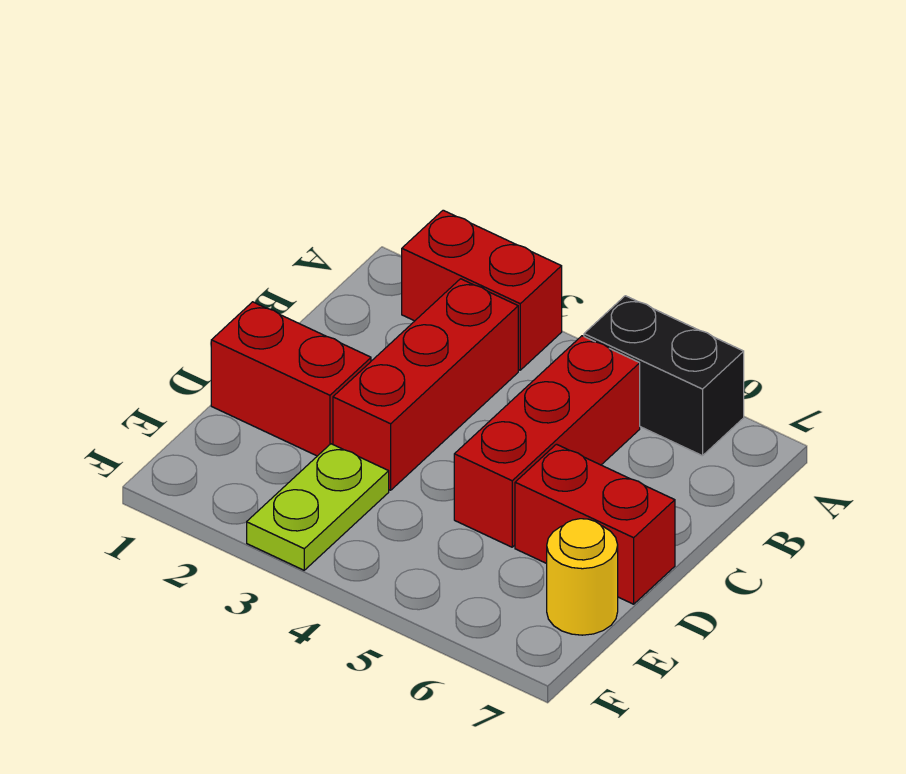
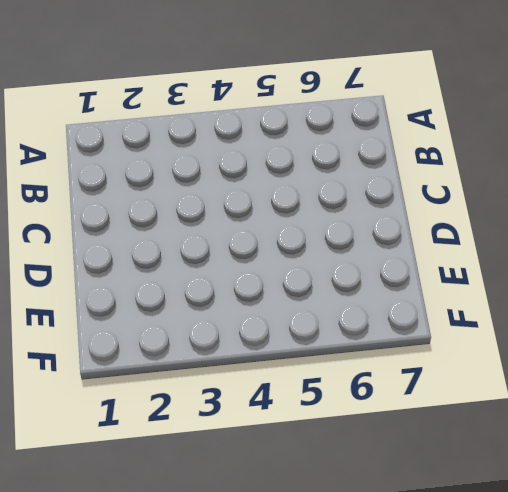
none -> red brick A2:A3 level 1
none -> black brick A5:A6 level 1

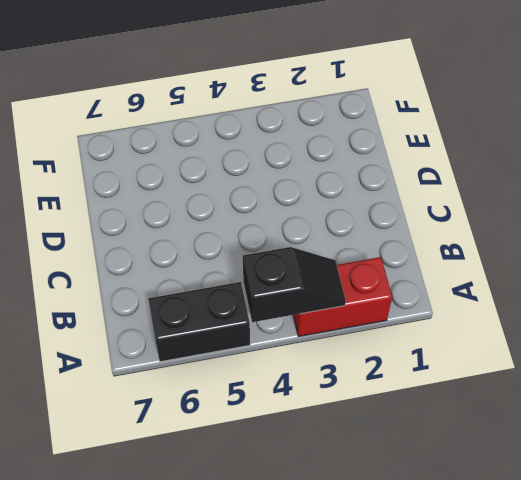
black slope A3:A4 level 2 top 4 -> none
none -> red brick B3:D3 level 1
none -> red brick B5:D5 level 1

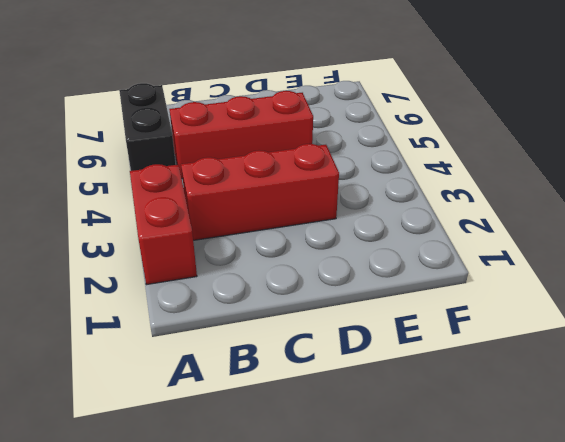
none -> red brick D1:D2 level 1
none -> red brick D6:D7 level 1

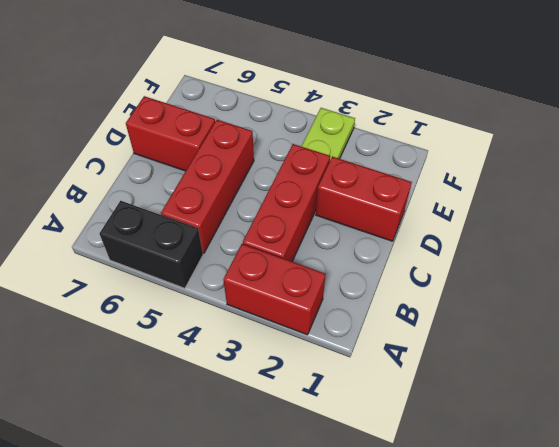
none -> yellow round brick E7 level 1

